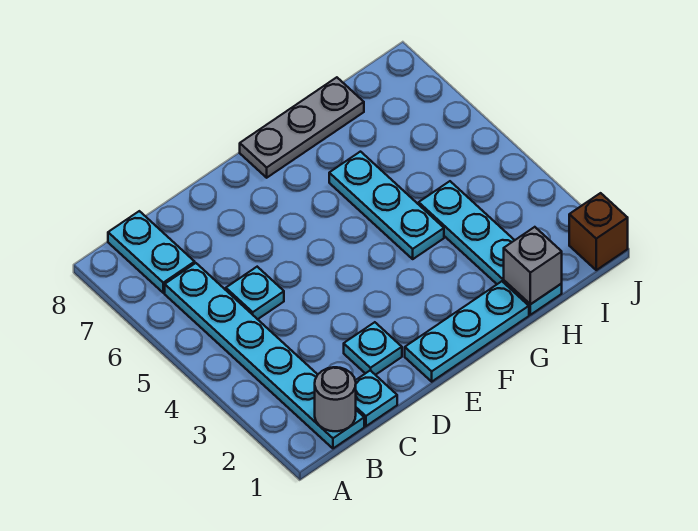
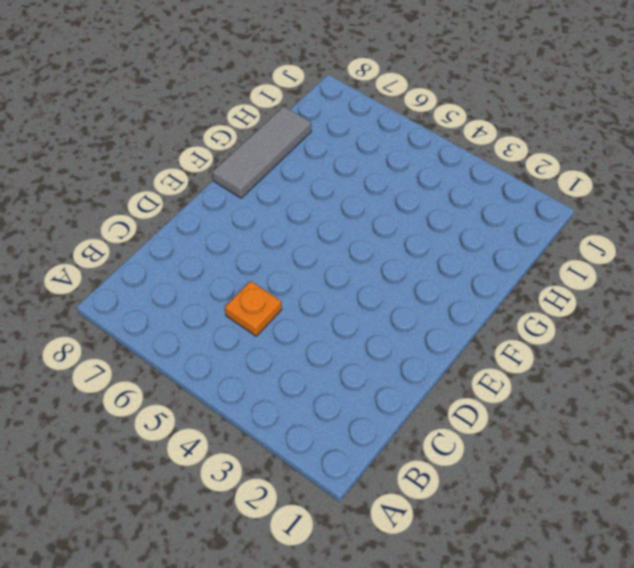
orange plate C5 level 1 -> cyan plate C5 level 1
grey tile F8:H8 level 1 -> grey plate F8:H8 level 1
none -> cyan plate B1:B6 level 1
none -> cyan plate B7:B8 level 1
none -> cyan plate C1 level 1

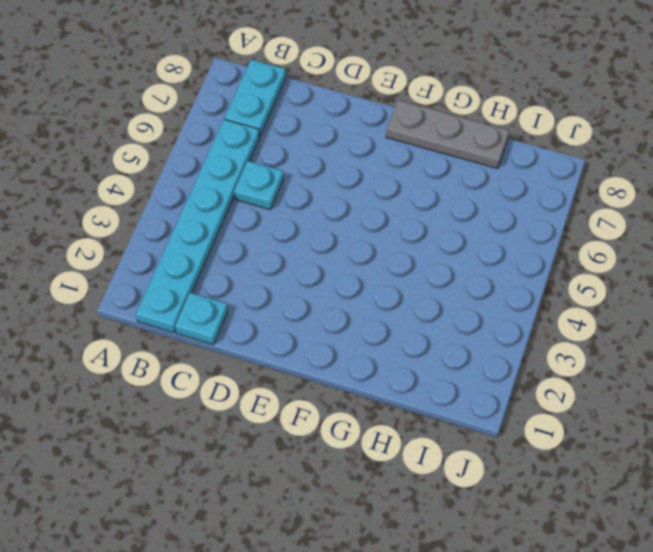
none -> cyan plate D2 level 1
none -> cyan plate E1:G1 level 1
none -> cyan plate G4:G6 level 1

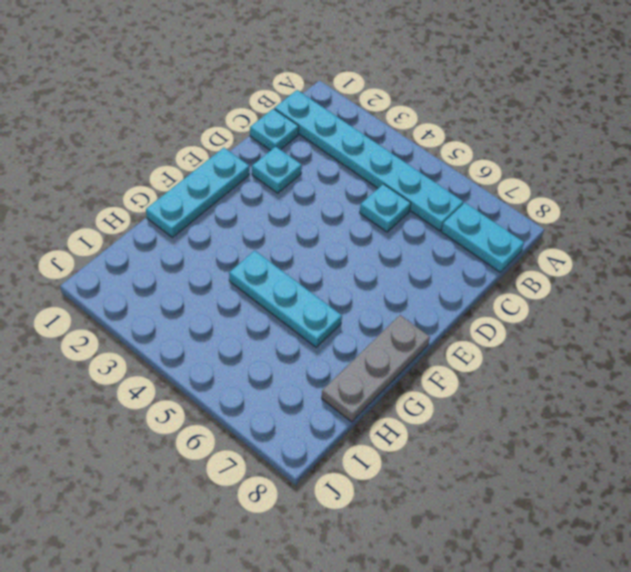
none -> cyan plate H1:H4 level 1
none -> brown brick J1 level 1
none -> grey round brick B1 level 2

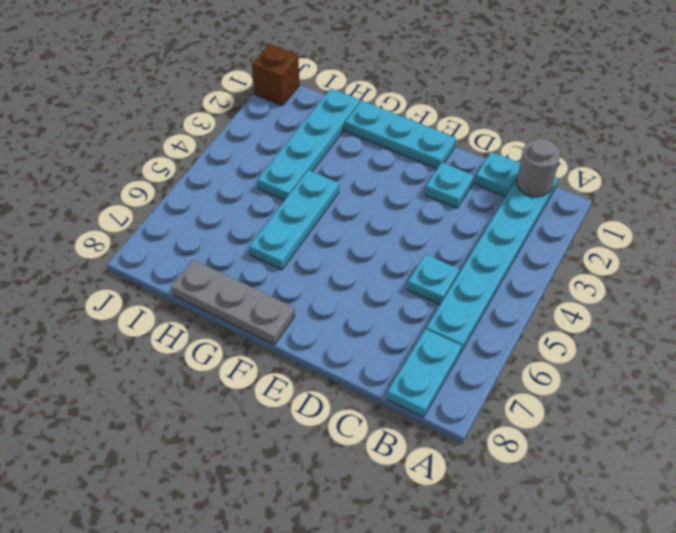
none -> grey brick H1 level 2

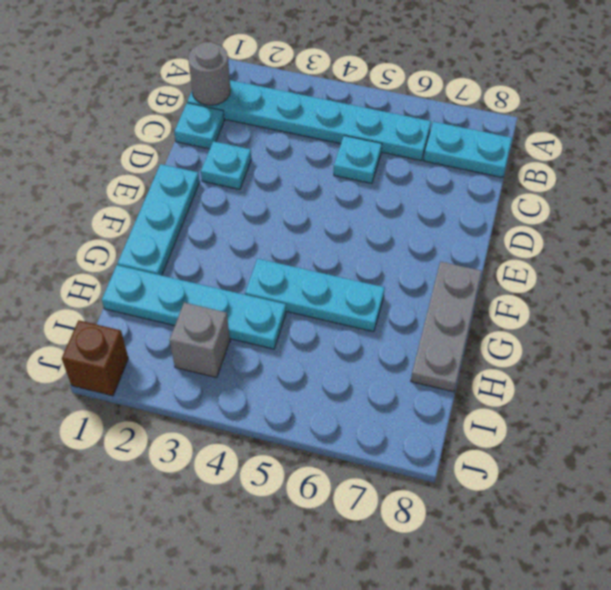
grey brick I3 level 1 -> grey brick H1 level 2

